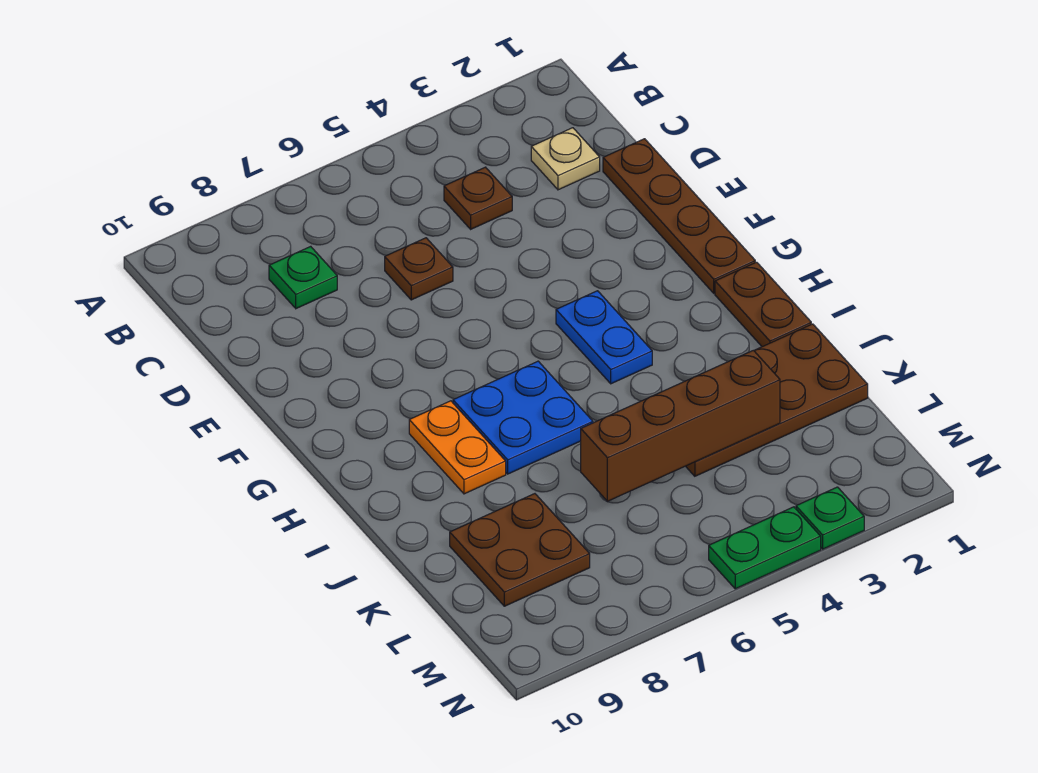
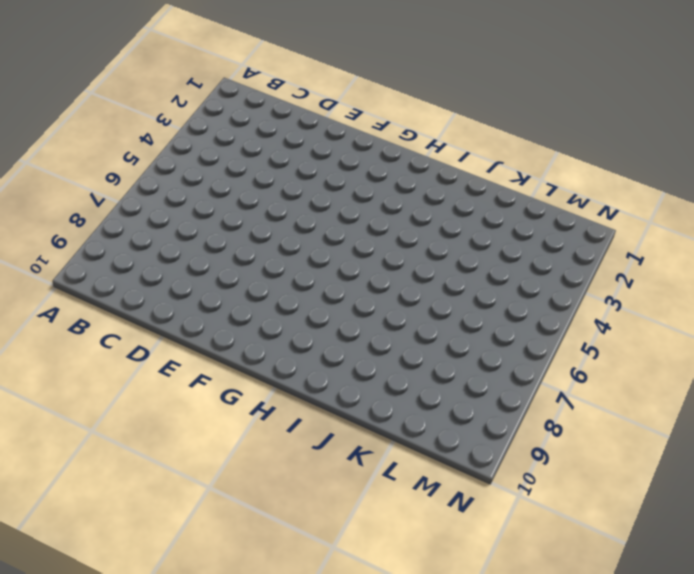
none -> tan plate C2 level 1
none -> brown plate C4 level 1
none -> green plate C8 level 1

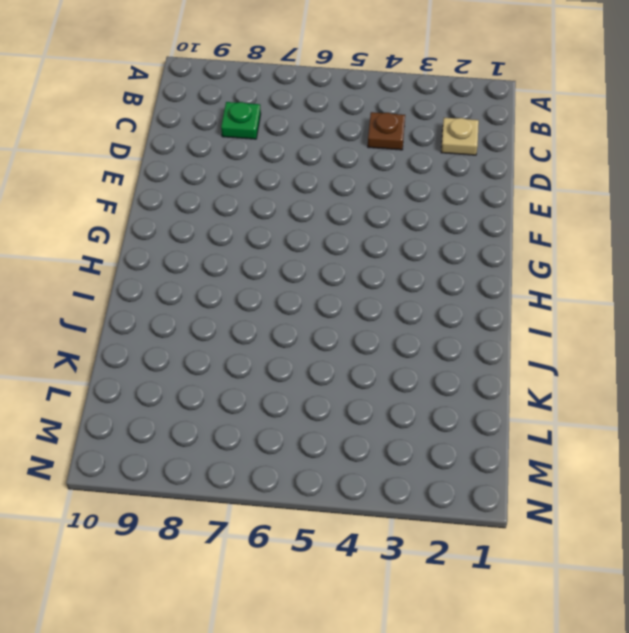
none -> brown plate D1:G1 level 1
none -> brown plate D6 level 1
none -> blue plate G4:H4 level 1

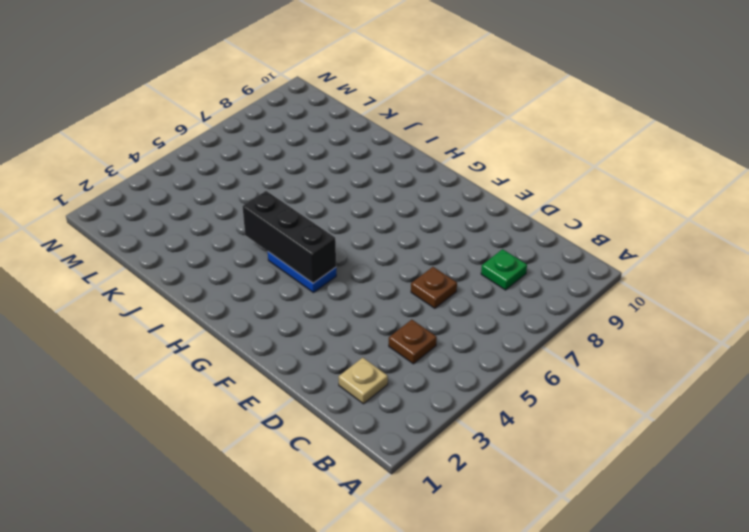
black brick G4:I4 level 2 -> none
none -> brown plate D1:G1 level 1
none -> brown plate H1:I1 level 1
none -> blue plate H6:I7 level 1

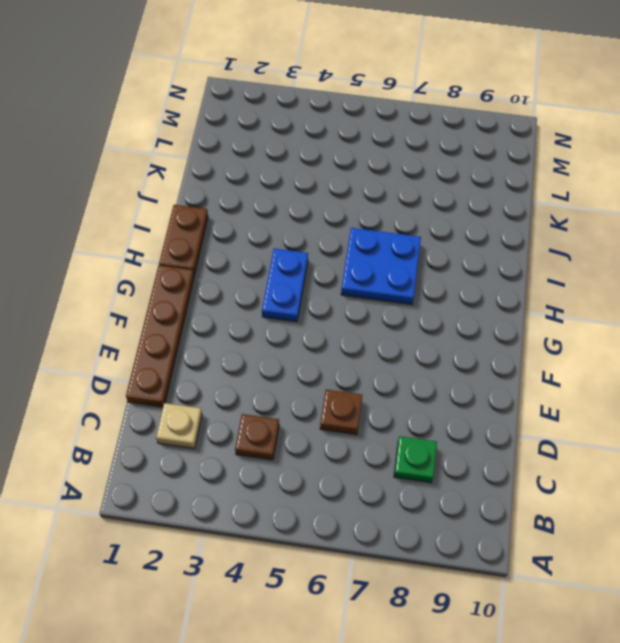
none -> orange plate H8:I8 level 1
none -> brown plate J1:K4 level 1
none -> brown plate K8:L9 level 1

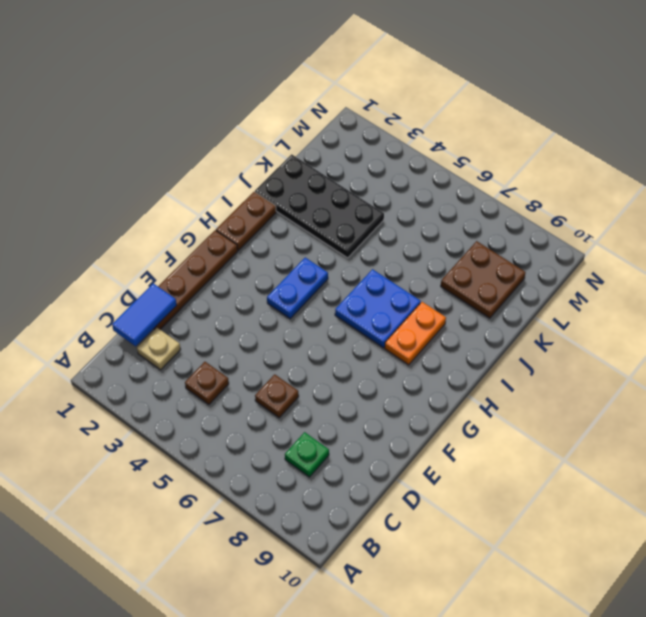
blue tile C1:D1 level 2 -> none
black plate J1:K4 level 1 -> brown plate J1:K4 level 1
none -> green plate N3 level 1
none -> green plate N4:N5 level 1
none -> brown brick K3:K6 level 2

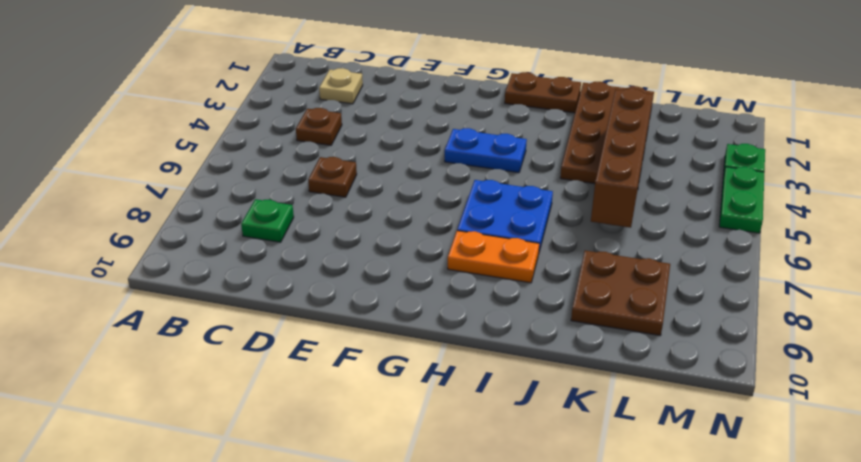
none -> brown plate D1:G1 level 1

